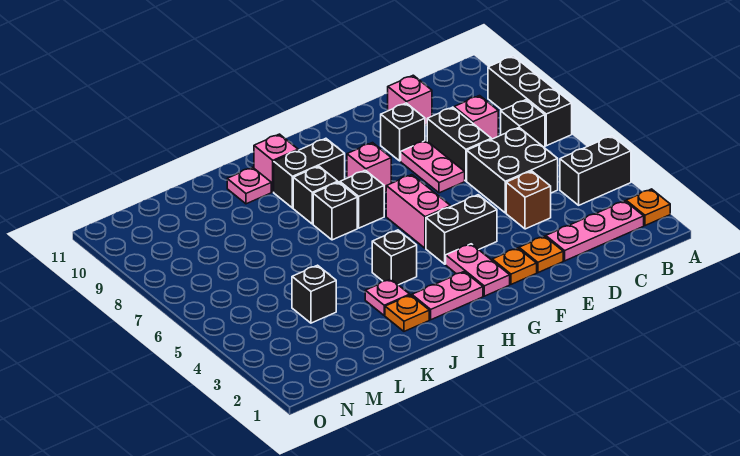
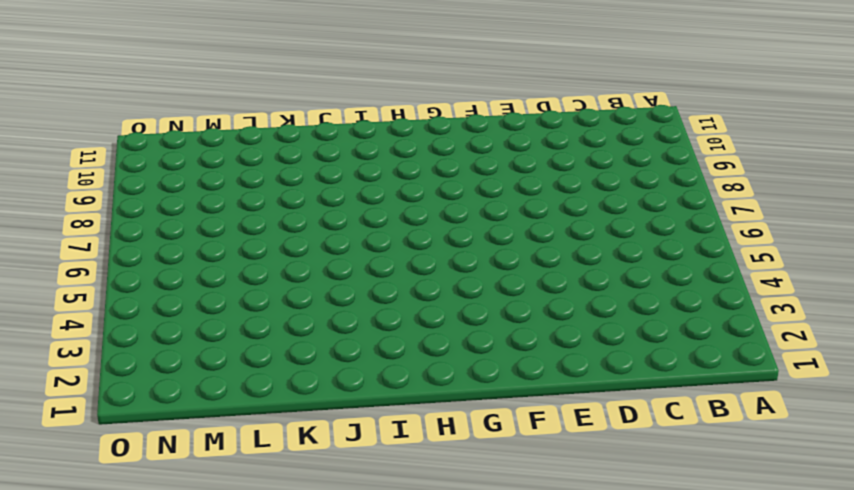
none -> orange plate A2 level 1
none -> black brick A4:B4 level 1
none -> black brick A7:A9 level 1

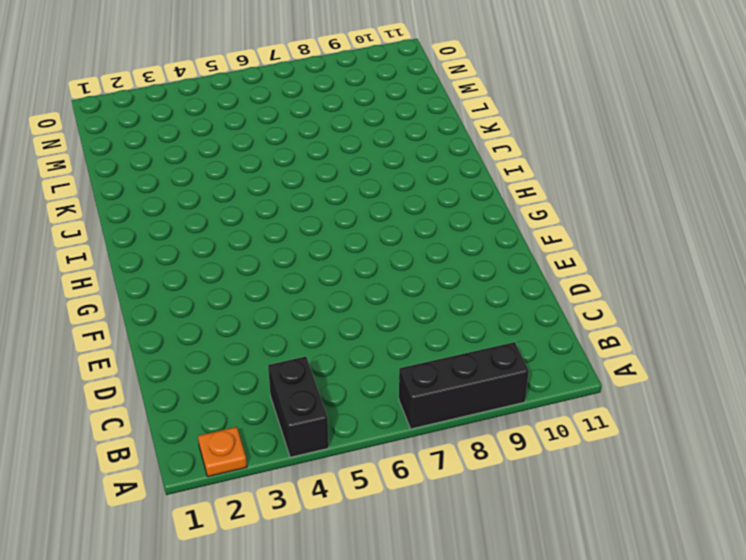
none -> pink plate B2:D2 level 1
none -> black brick B7 level 1
none -> black brick C5:D6 level 1

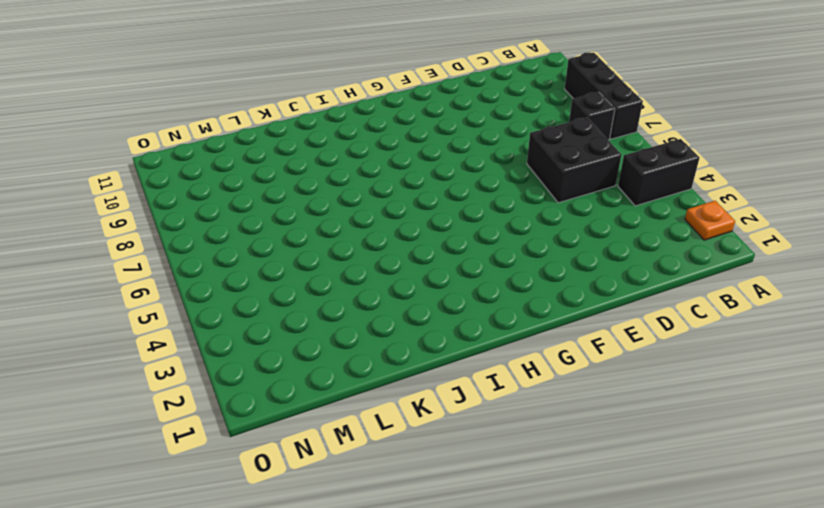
none -> pink plate B2:D2 level 1
none -> pink brick C8 level 1
none -> brown brick D4 level 1

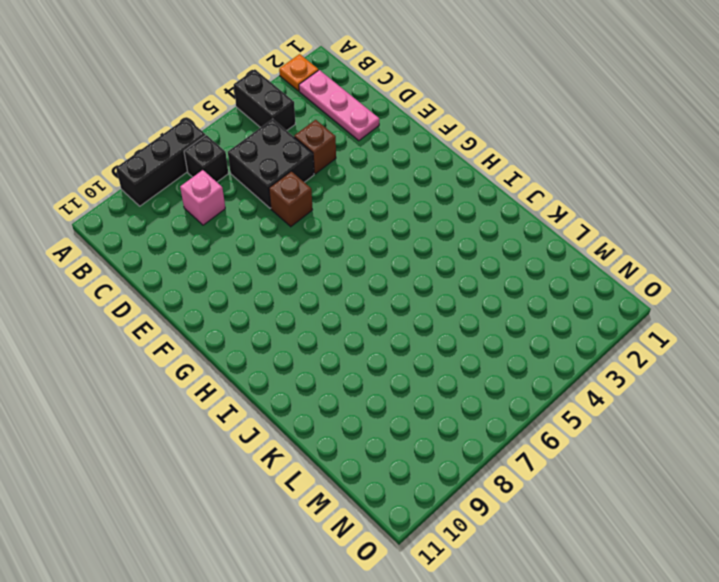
brown brick E6 level 1 -> none
none -> black brick D7:D8 level 1
none -> pink brick D10 level 1
none -> orange plate E2 level 1

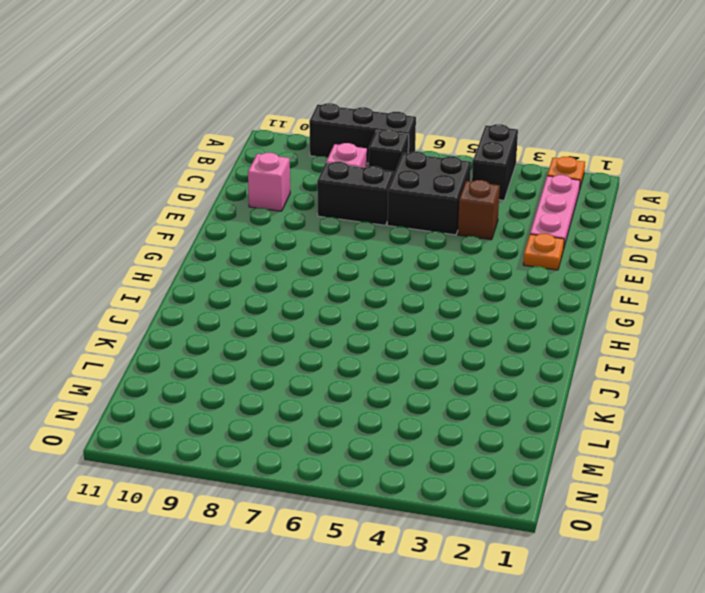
none -> pink plate E7:E8 level 1
none -> black brick E9 level 1
none -> orange plate F2 level 1

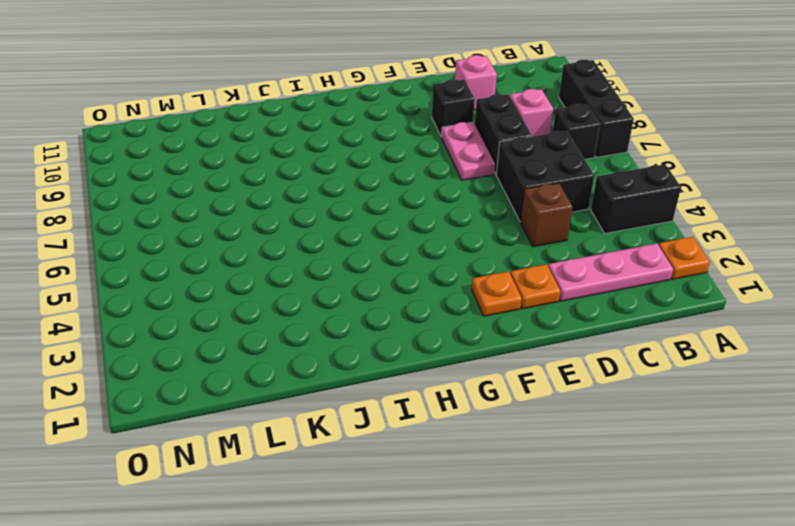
none -> black brick F4:G4 level 1
none -> pink plate G2:G3 level 1
none -> pink brick G5:G6 level 1

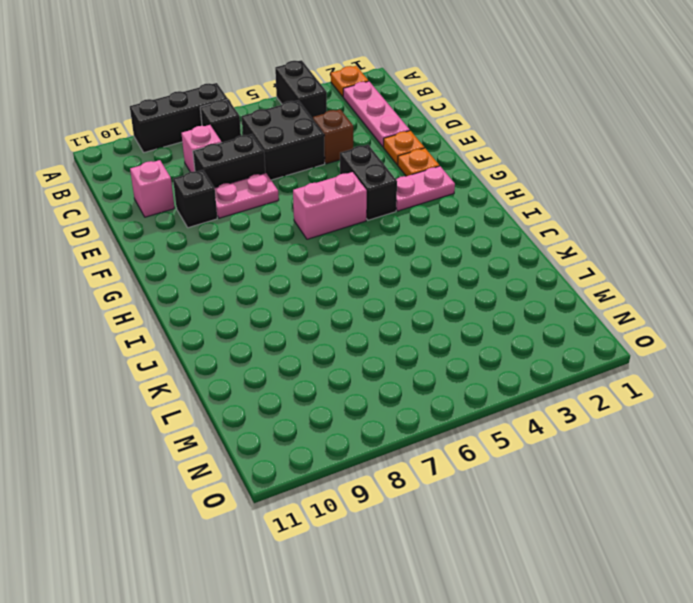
none -> pink brick G8 level 1
none -> pink plate H2:I2 level 1
none -> black brick H7 level 1

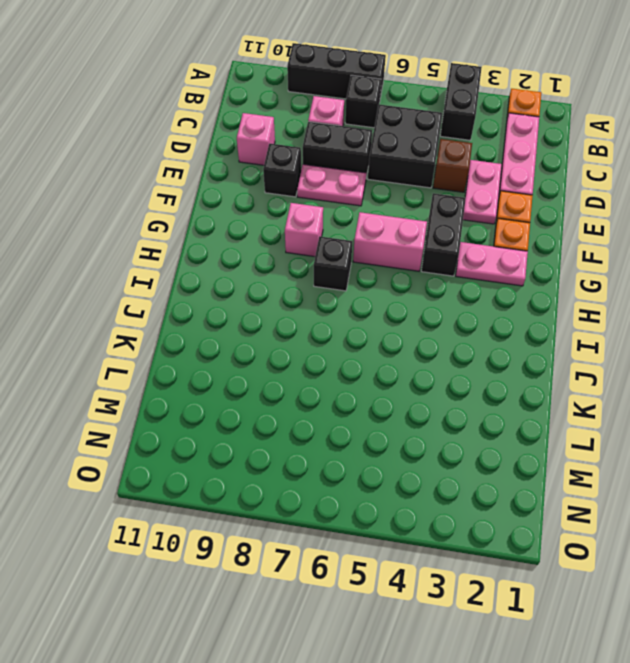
pink plate D3:E3 level 1 -> pink plate H2:I2 level 1
none -> black brick H9:I9 level 1
none -> black brick I4 level 1
none -> black brick I7 level 1

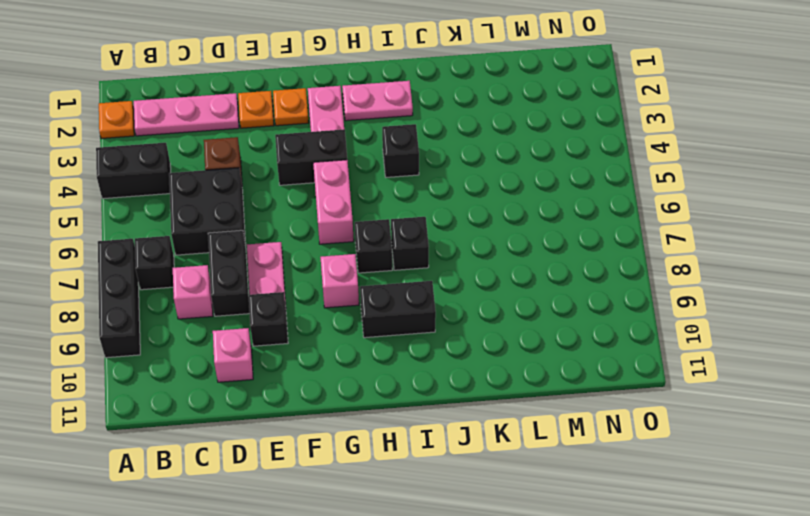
none -> black brick I8 level 1
none -> pink brick I10 level 1
none -> orange plate J2 level 1

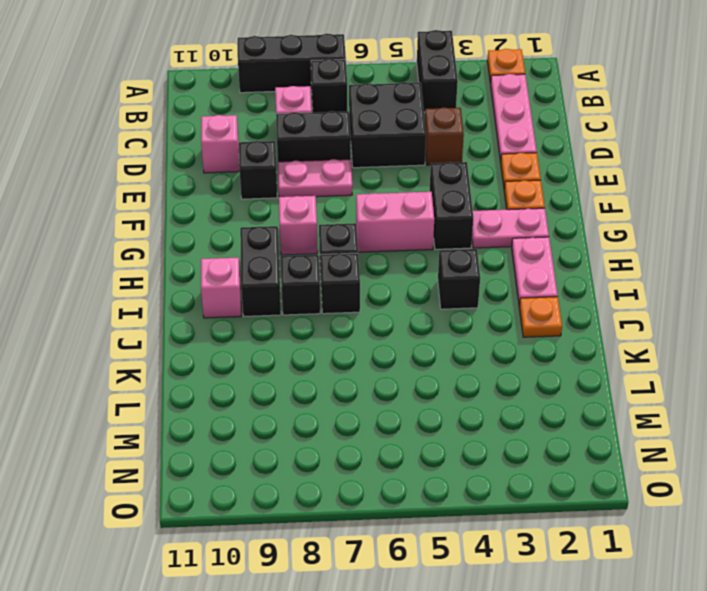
none -> pink plate J3 level 1
none -> pink plate J10 level 1
none -> black brick L4 level 1

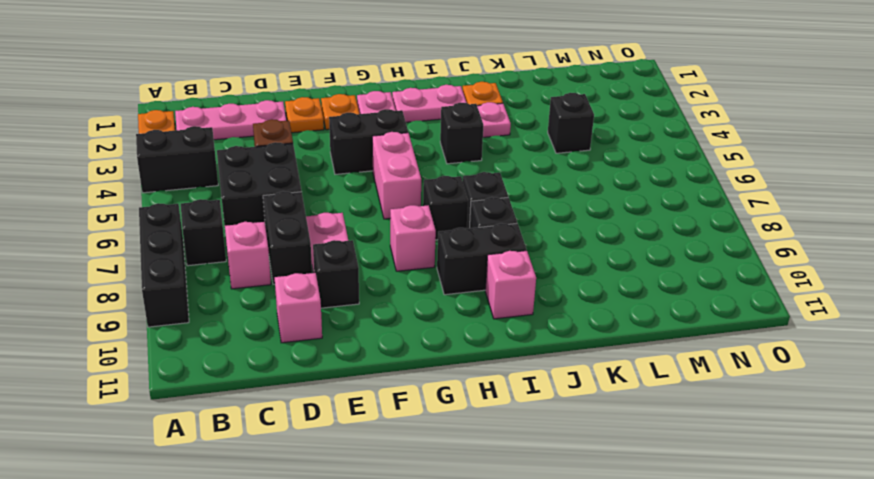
none -> pink plate J10 level 1

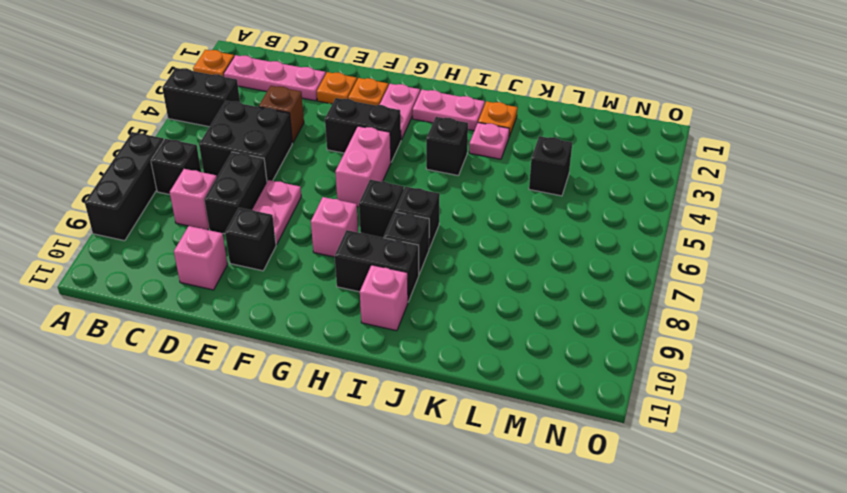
none -> pink plate J10 level 1

